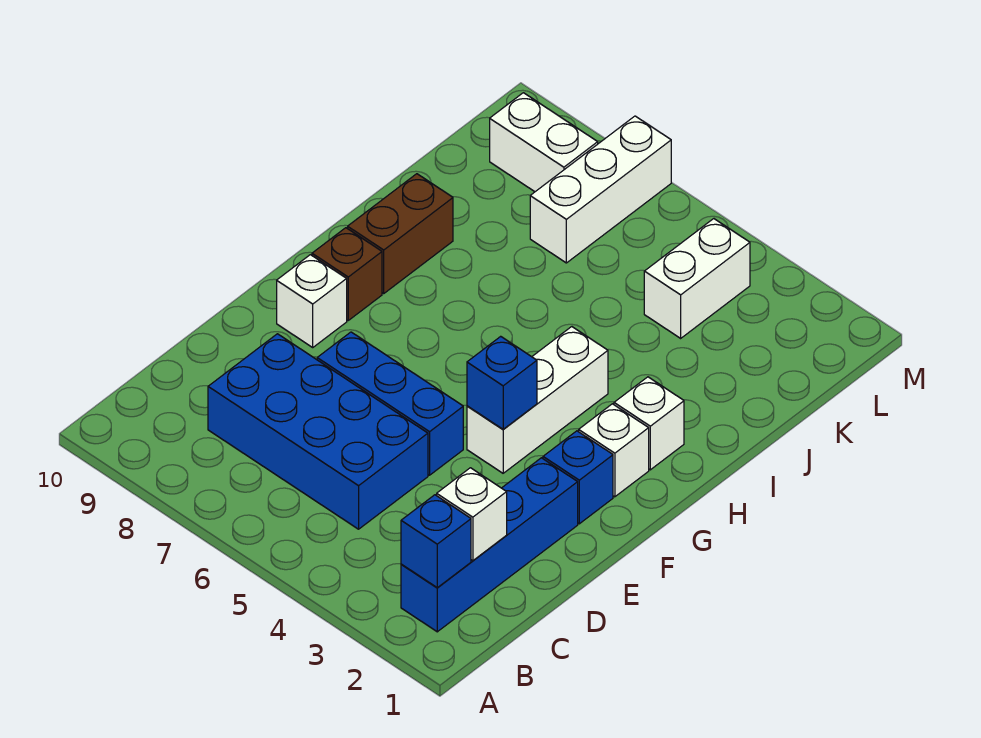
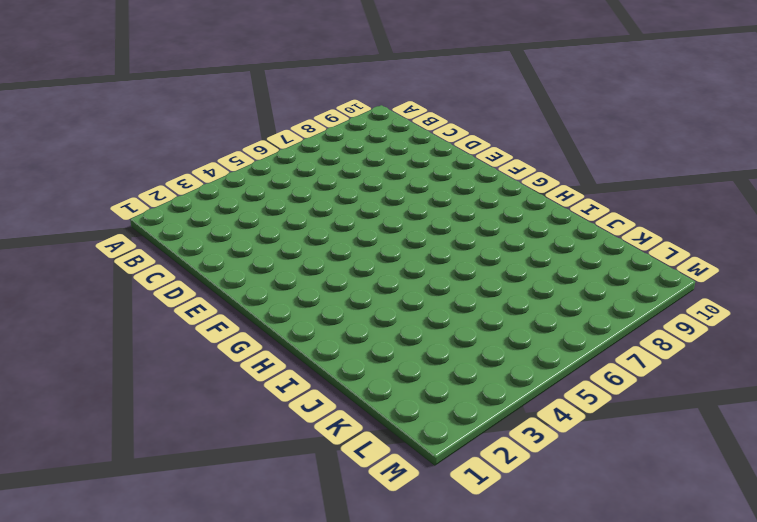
none -> blue brick B2:E2 level 1
none -> blue brick C5:D8 level 1
none -> blue brick E5:E7 level 1

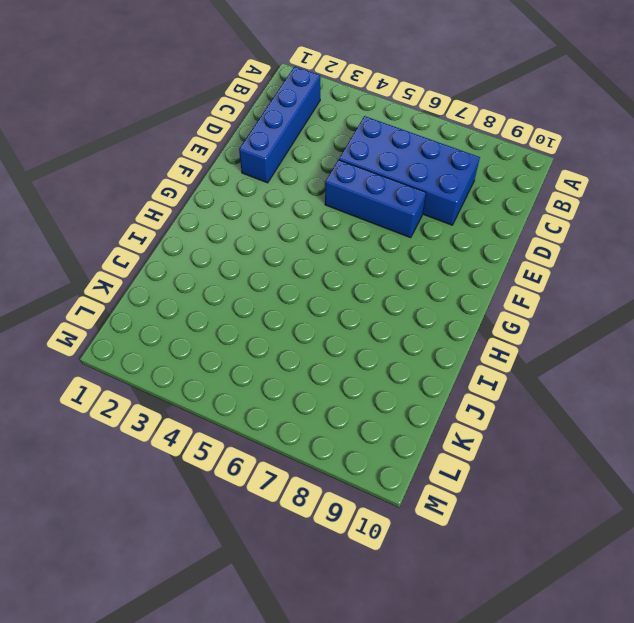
none -> blue brick F2 level 1
none -> white brick F4:H4 level 1
none -> white brick F9 level 1

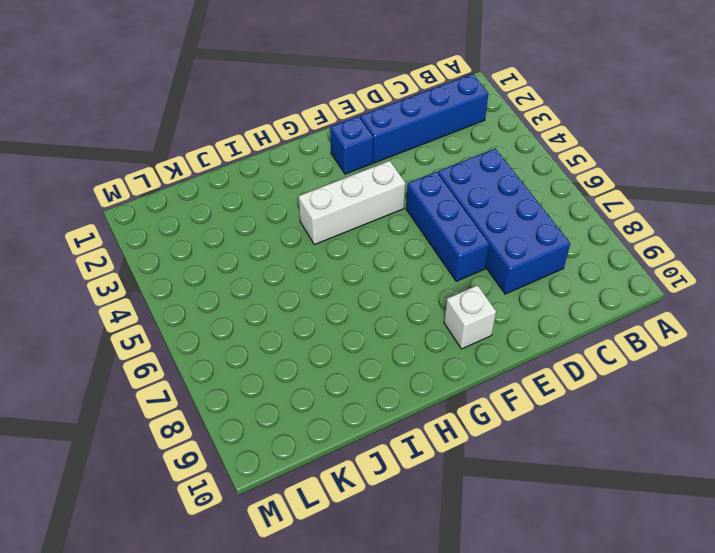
none -> white brick G2 level 1
none -> brown brick G9 level 1
none -> white brick H2 level 1

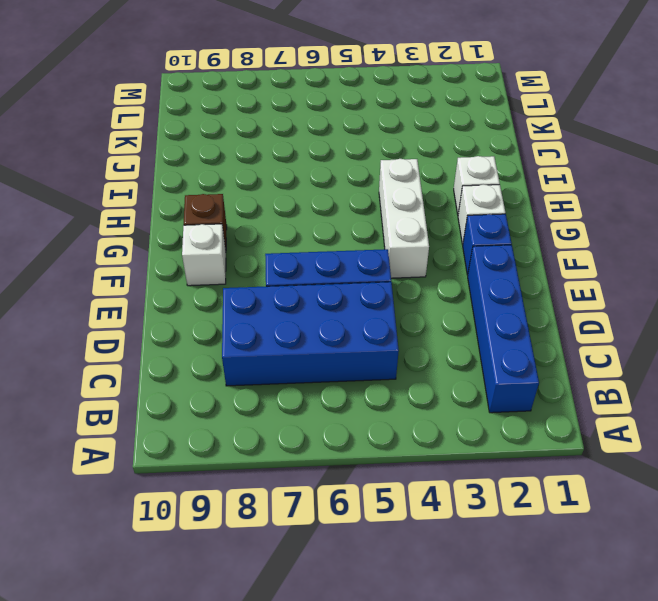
none -> brown brick H9:I9 level 1
none -> white brick K4:L4 level 1
none -> white brick K7:M7 level 1

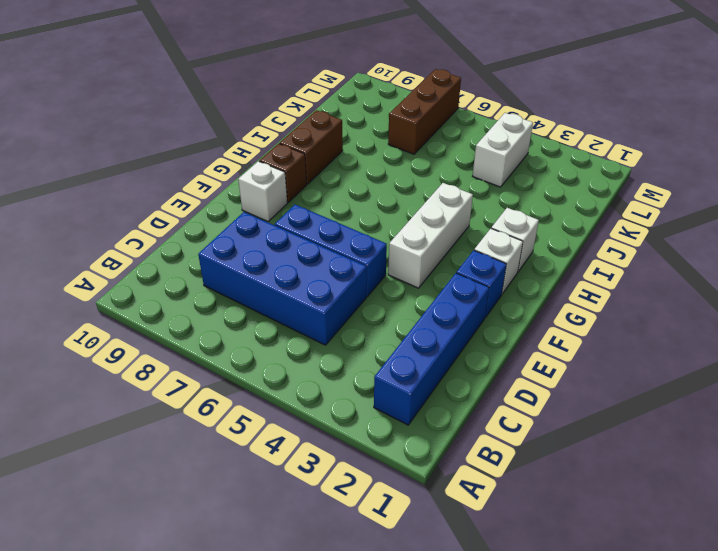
brown brick K7:M7 level 1 -> white brick K7:M7 level 1
none -> white brick L8:L9 level 1
none -> blue brick B2 level 2
none -> white brick C2 level 2

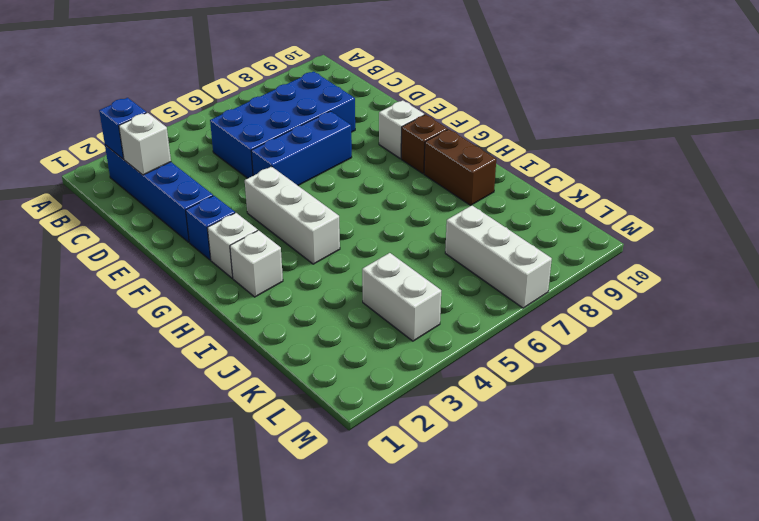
none -> white brick L8:L9 level 1
none -> blue brick F4 level 2

